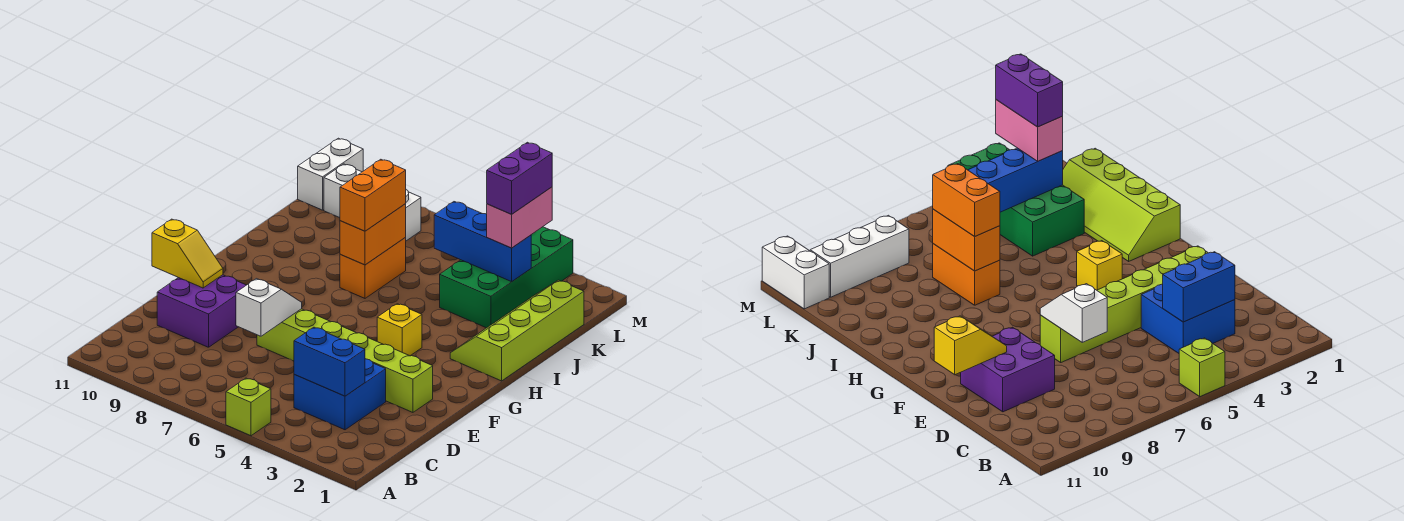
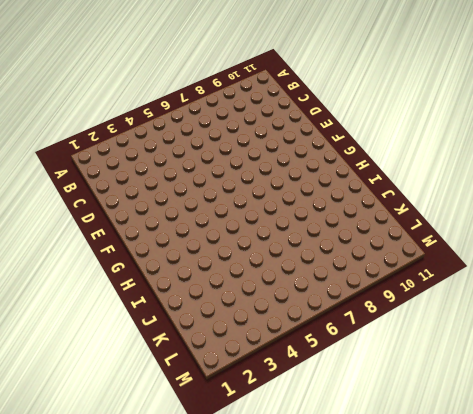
none -> lime brick A5 level 1
none -> blue brick C3:D4 level 1
none -> purple brick D9:E10 level 1

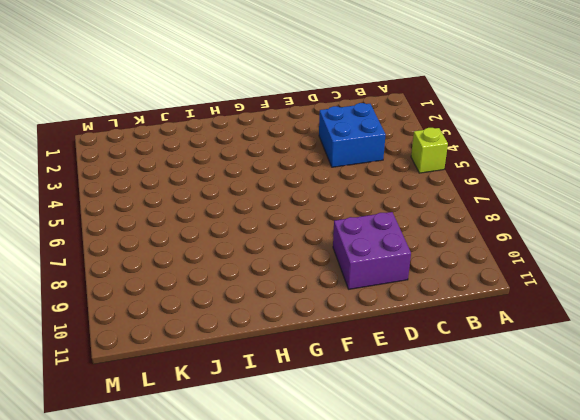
none -> lime brick E2:E7 level 1
none -> yellow brick G4 level 1
none -> lime slope H1:K2 level 1 top 1

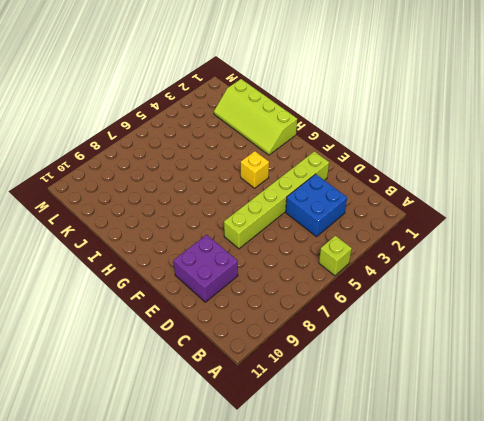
none -> orange brick I7:J7 level 1
none -> green brick J3:M4 level 1
none -> white brick L8:L10 level 1

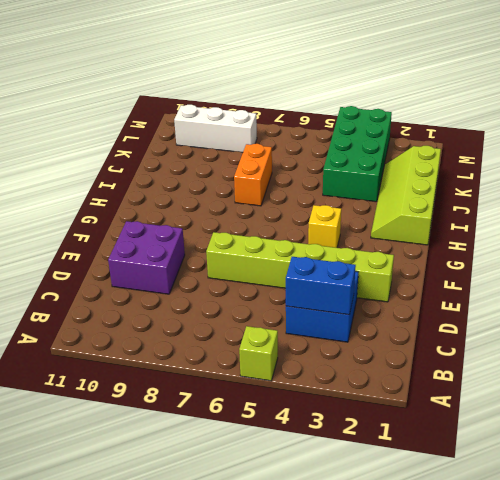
none -> white brick L11:M11 level 1
none -> white slope D7:E7 level 2 top D
none -> yellow slope E10:E11 level 2 top 11

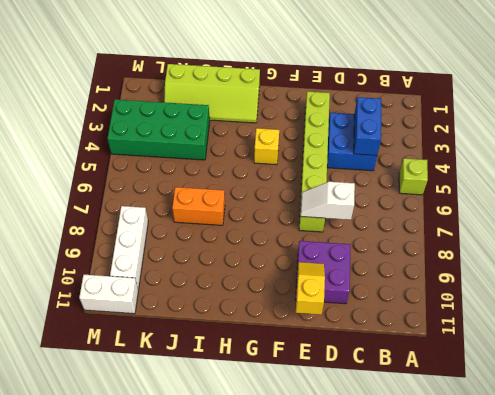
none -> orange brick I7:J7 level 2
none -> blue brick K3:K5 level 2
none -> orange brick I7:J7 level 3

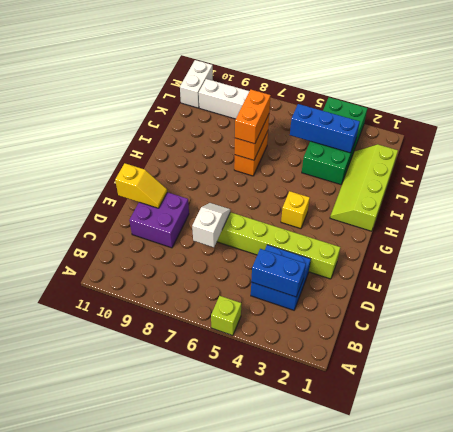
none -> pink brick K3:L3 level 3
none -> purple brick K3:L3 level 4

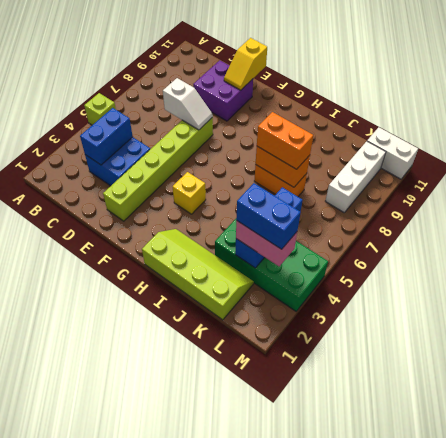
blue brick K3:L3 level 4 -> purple brick K3:L3 level 4

